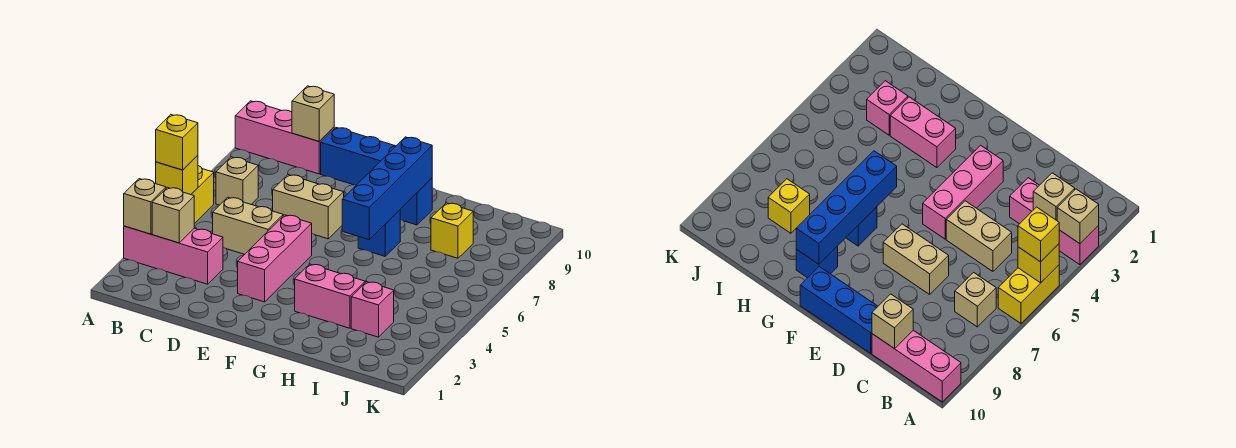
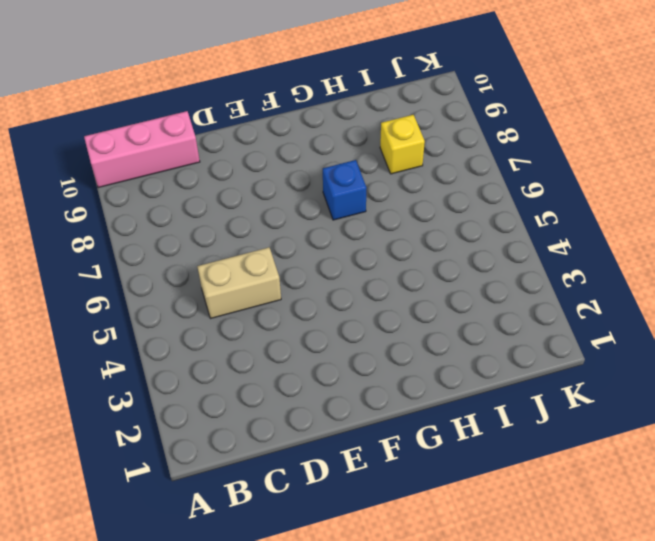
none -> pink brick A3:C3 level 1
none -> yellow brick A5:A6 level 1
none -> tan brick B7 level 1

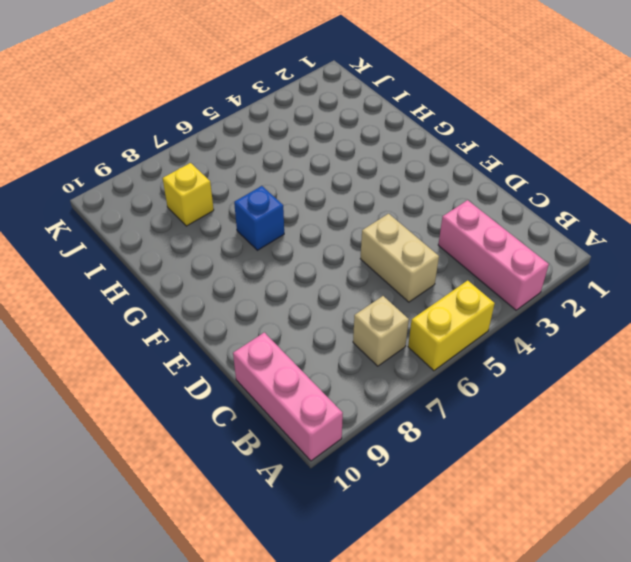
none -> tan brick D7:E7 level 1
none -> blue brick D10:F10 level 1
none -> pink brick E3:E5 level 1

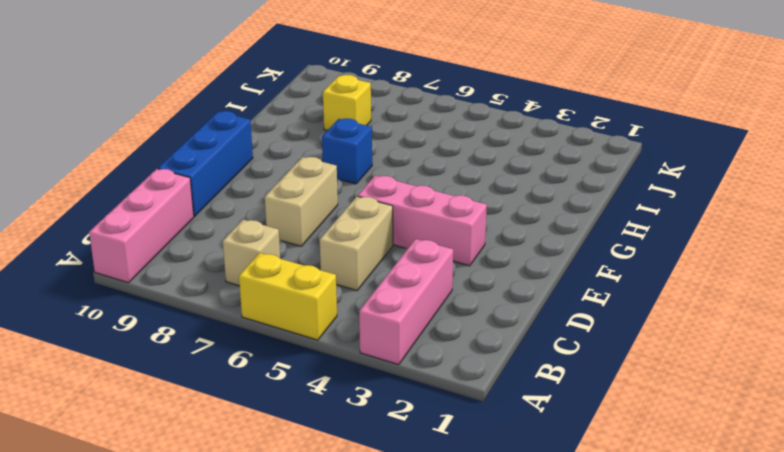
none -> pink brick G3:H3 level 1
none -> blue brick G9 level 1
none -> pink brick I3 level 1

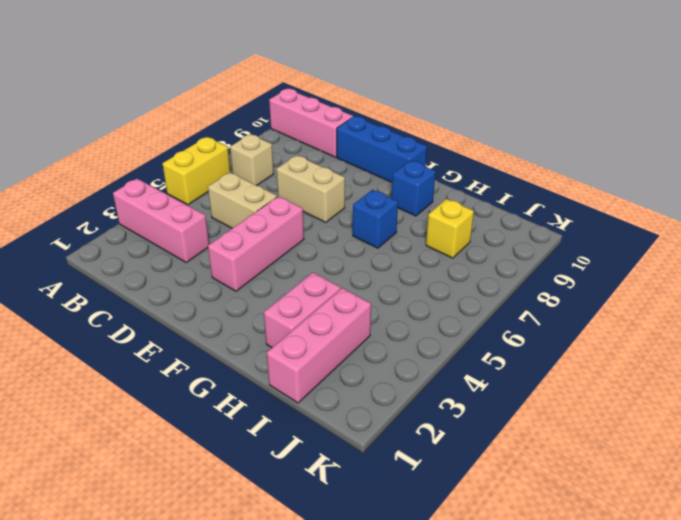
pink brick H2:H3 level 1 -> pink brick G3:H3 level 1
pink brick I1:I3 level 1 -> pink brick I3 level 1
none -> tan brick A3 level 2
none -> yellow brick A5 level 2
none -> tan brick B3 level 2

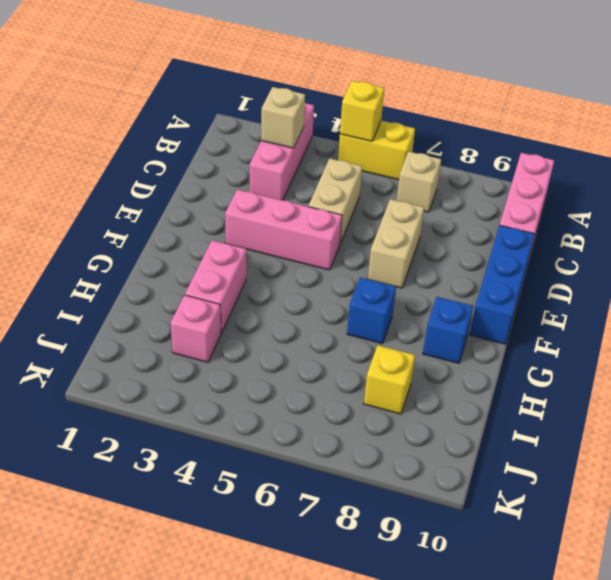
none -> tan brick A3 level 2
none -> tan brick C10 level 2
none -> blue brick G6:G9 level 2

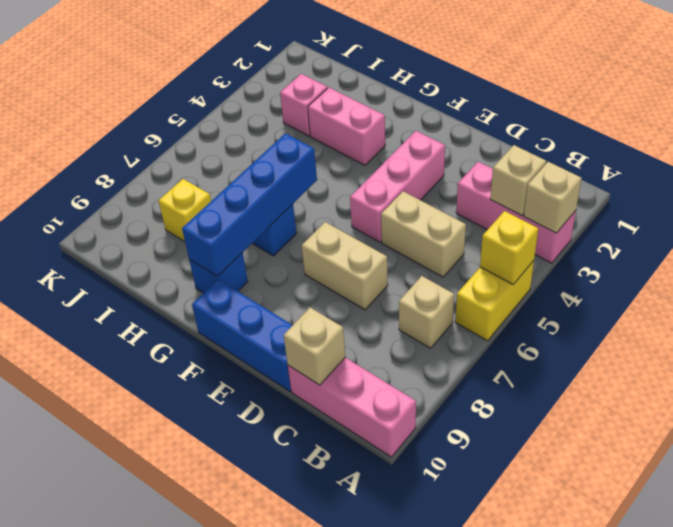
none -> yellow brick A5 level 3

